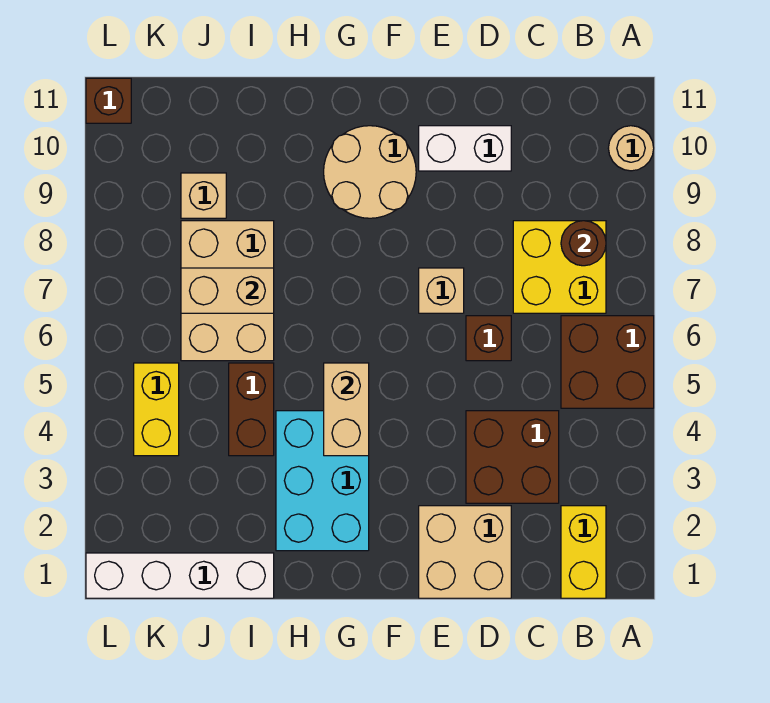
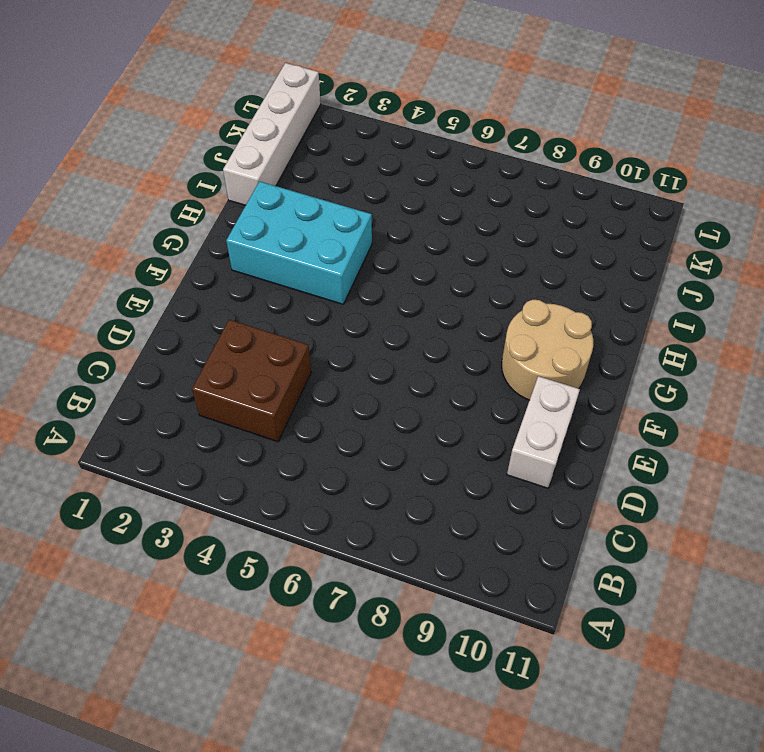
none -> brown brick A5:B6 level 1
none -> tan round brick A10 level 1
none -> yellow brick B1:B2 level 1

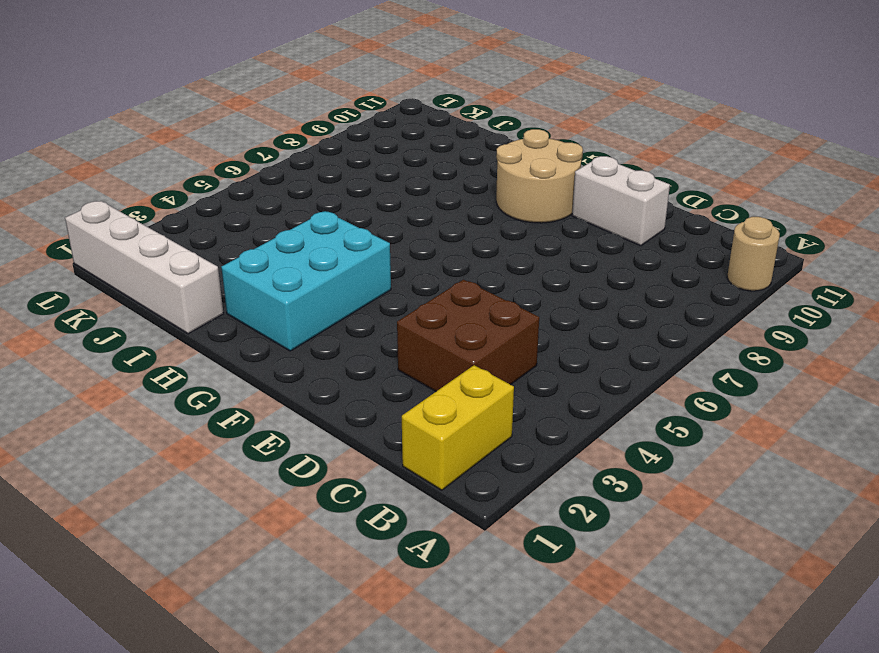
none -> brown brick A5:B6 level 1
none -> yellow brick B7:C8 level 1
none -> tan brick D1:E2 level 1

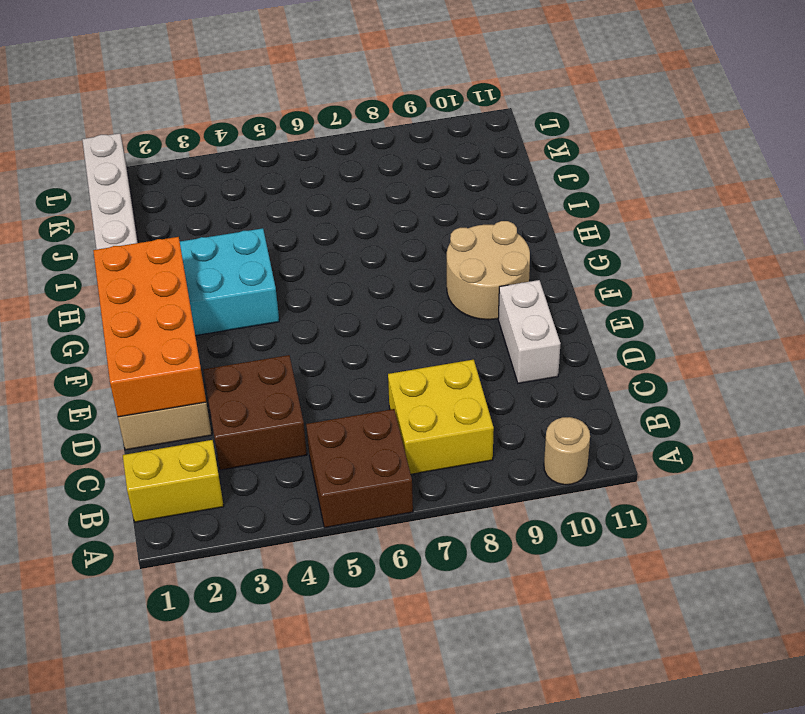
orange brick D1:G2 level 2 -> none
none -> brown brick D6 level 1
none -> tan brick E7 level 1
none -> brown brick I4:I5 level 1

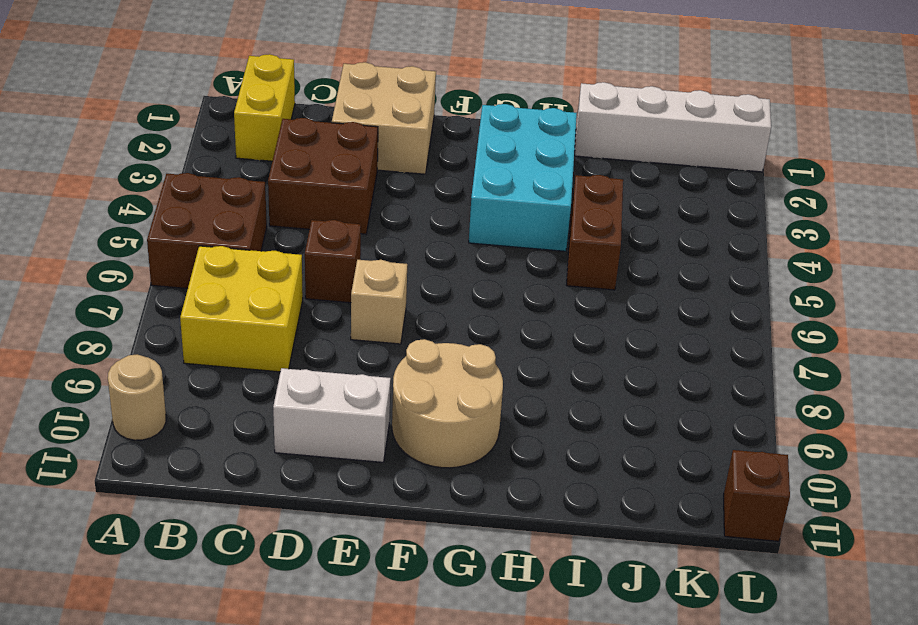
none -> tan brick I6:J8 level 1
none -> tan brick J9 level 1
none -> yellow brick K4:K5 level 1

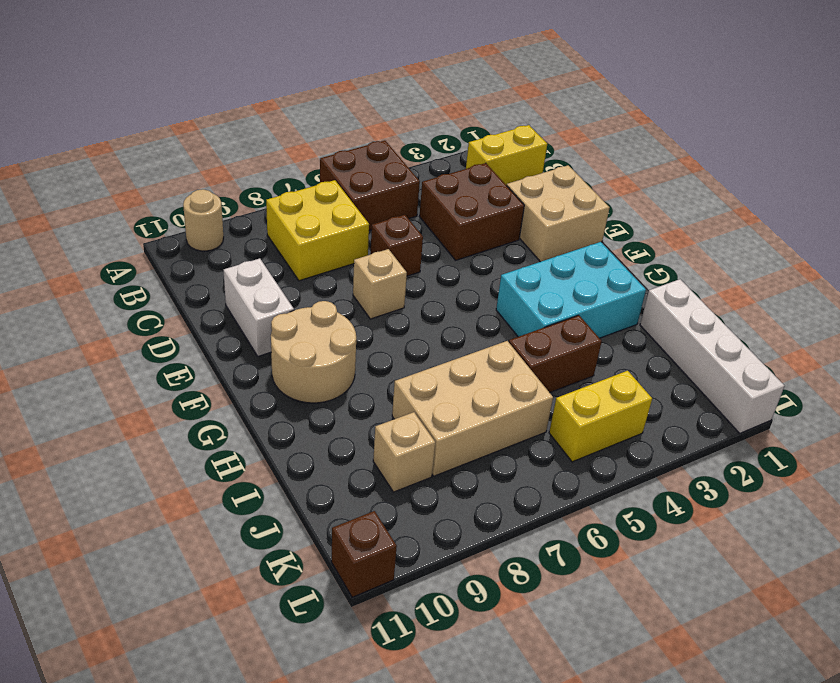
none -> brown round brick B8 level 2
none -> tan brick G4:G5 level 2
none -> tan brick I7:J7 level 2

